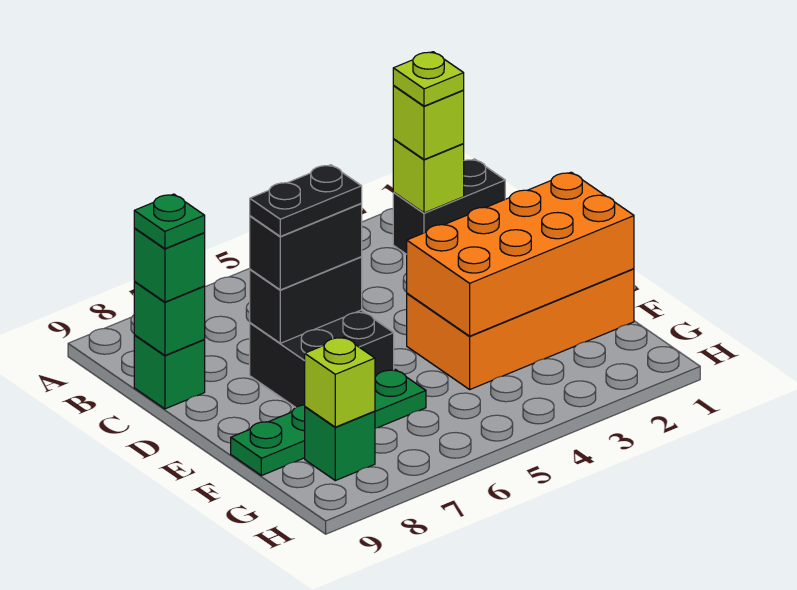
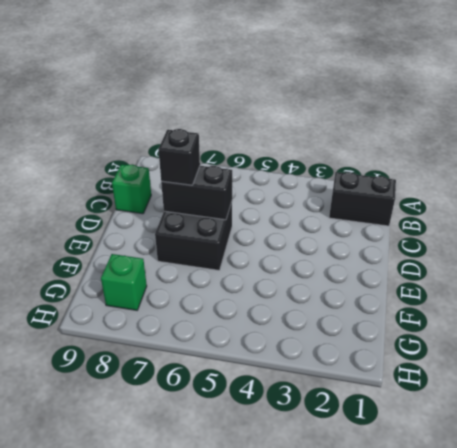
black brick D7 level 3 -> black brick D6:D7 level 3
none -> orange brick E1:F4 level 1
none -> green plate F6:F9 level 1
none -> lime brick B2 level 2

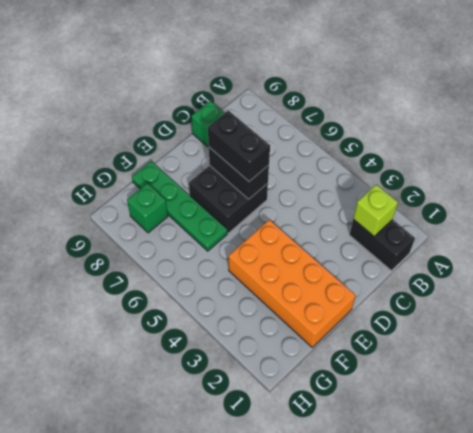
none -> green brick C9 level 2
none -> orange brick E1:F4 level 2
none -> lime brick G8 level 2

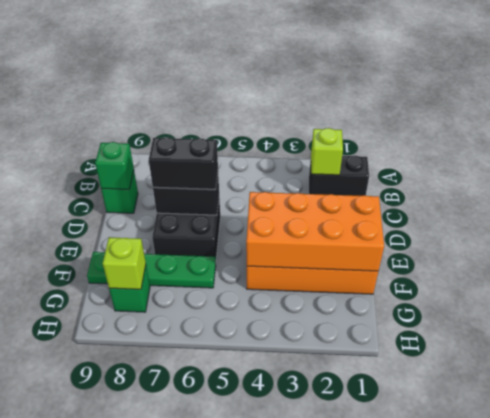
none -> lime brick B2 level 3
none -> green brick C9 level 3
none -> lime plate B2 level 4

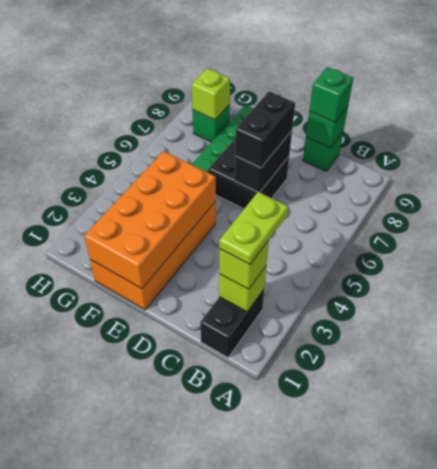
lime plate B2:B3 level 4 -> lime plate B2 level 4
none -> green plate C9 level 4
none -> black plate D6:D7 level 4

